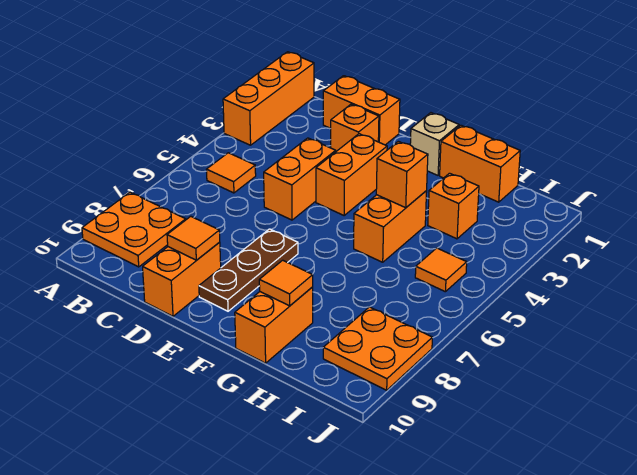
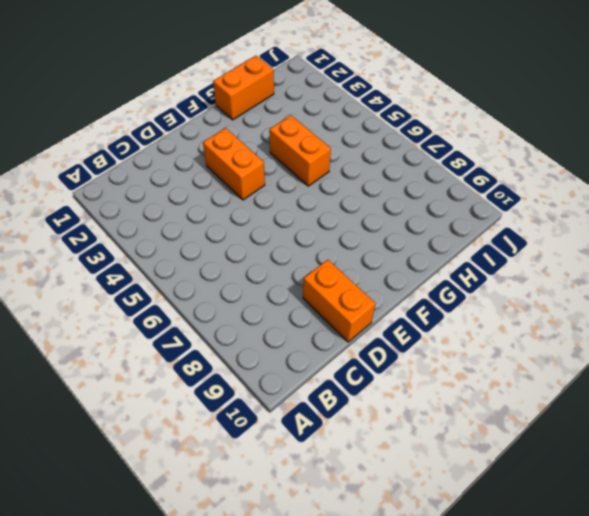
none -> orange brick A1:A3 level 1
none -> orange plate A8:B9 level 1
none -> orange tile B5 level 1

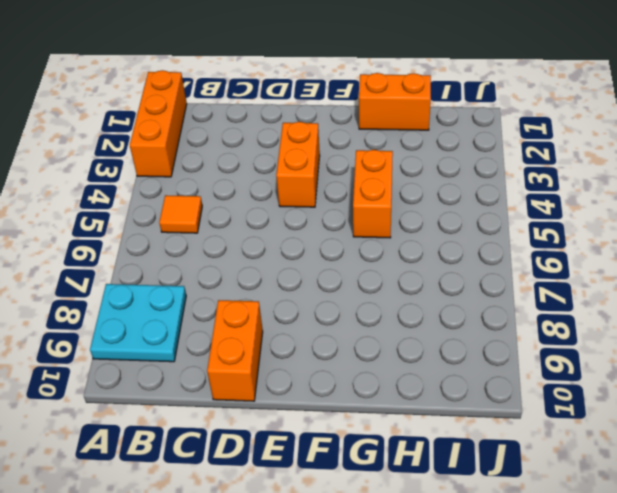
cyan plate A8:B9 level 1 -> orange plate A8:B9 level 1
none -> orange brick C1:D1 level 1
none -> orange brick D2 level 1
none -> orange brick D4:D5 level 1

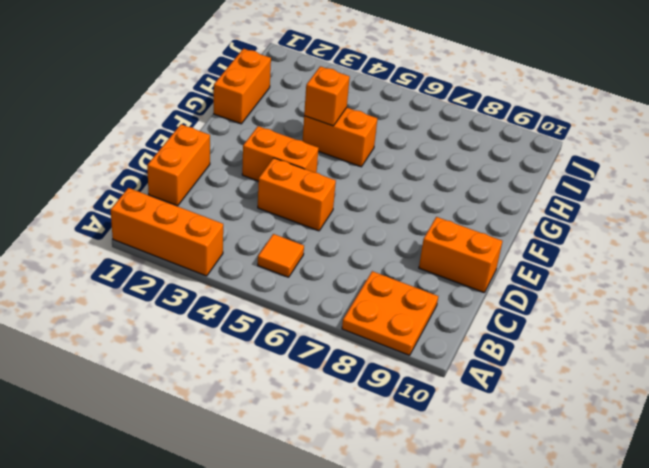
none -> orange brick D2 level 1
none -> brown plate E7:E9 level 1
none -> tan brick F1 level 1

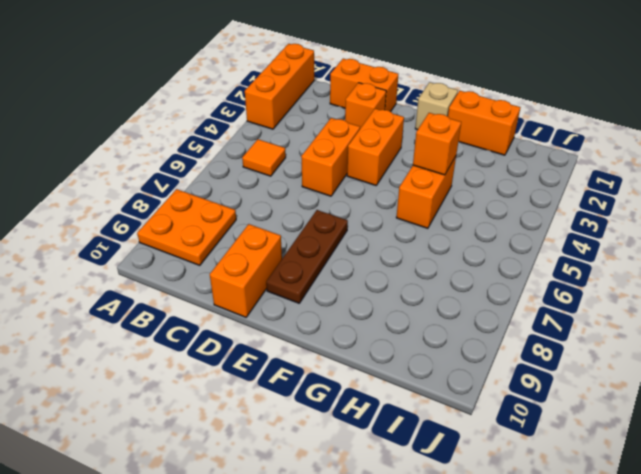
none -> orange brick G9:G10 level 1
none -> orange brick H3 level 1
none -> orange tile I5 level 1

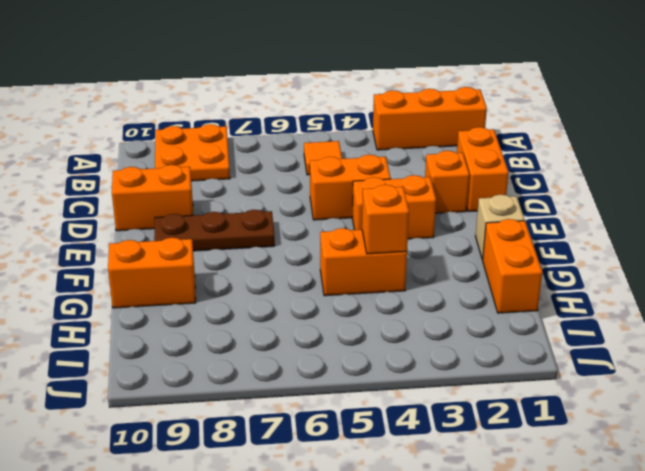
none -> orange brick H3 level 1
none -> orange tile I5 level 1
none -> orange plate I8:J9 level 1

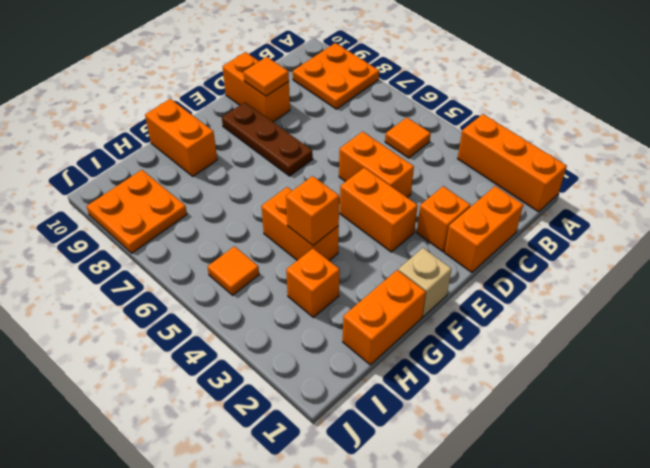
none -> orange tile G9 level 2

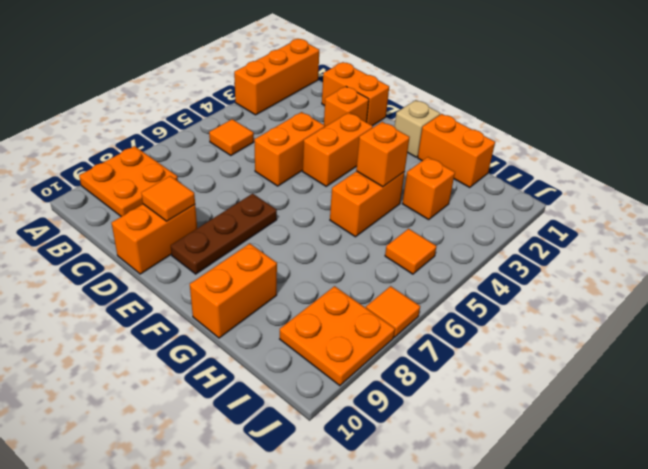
orange tile J7 level 1 -> orange tile G9 level 2

